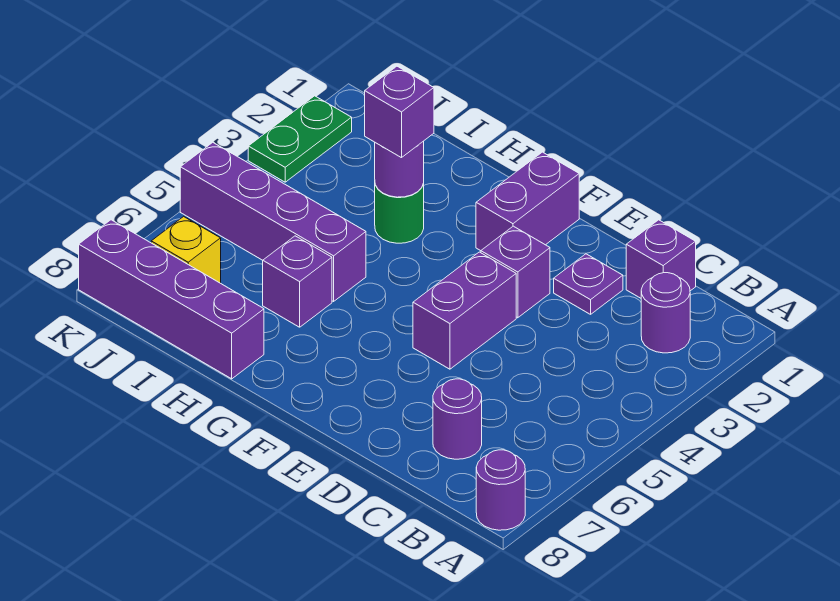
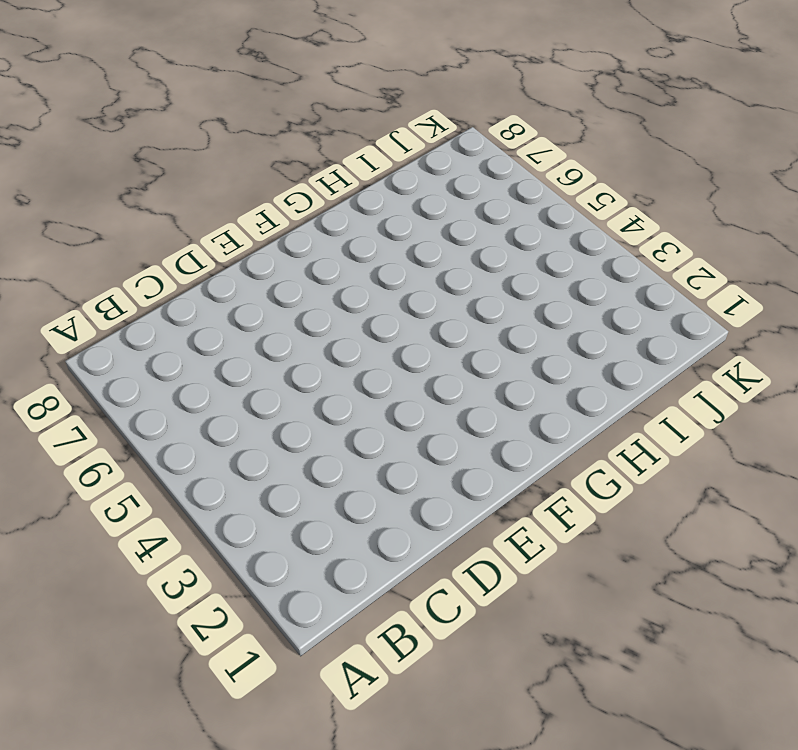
none -> purple round brick A8 level 1
none -> purple round brick B2 level 1
none -> purple brick C1 level 1

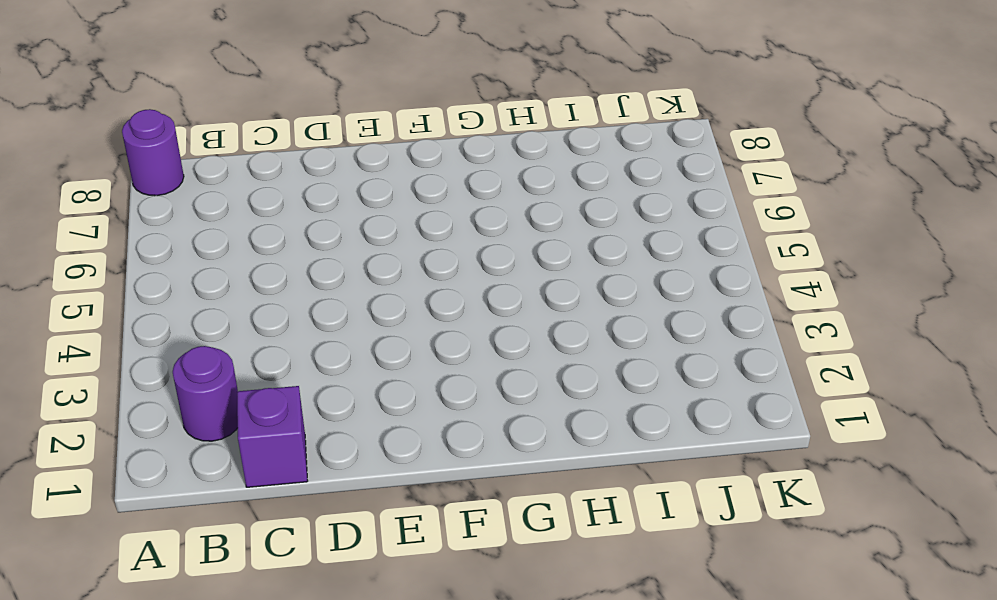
none -> purple round brick C7 level 1
none -> purple plate D2 level 1
none -> purple brick E3 level 1

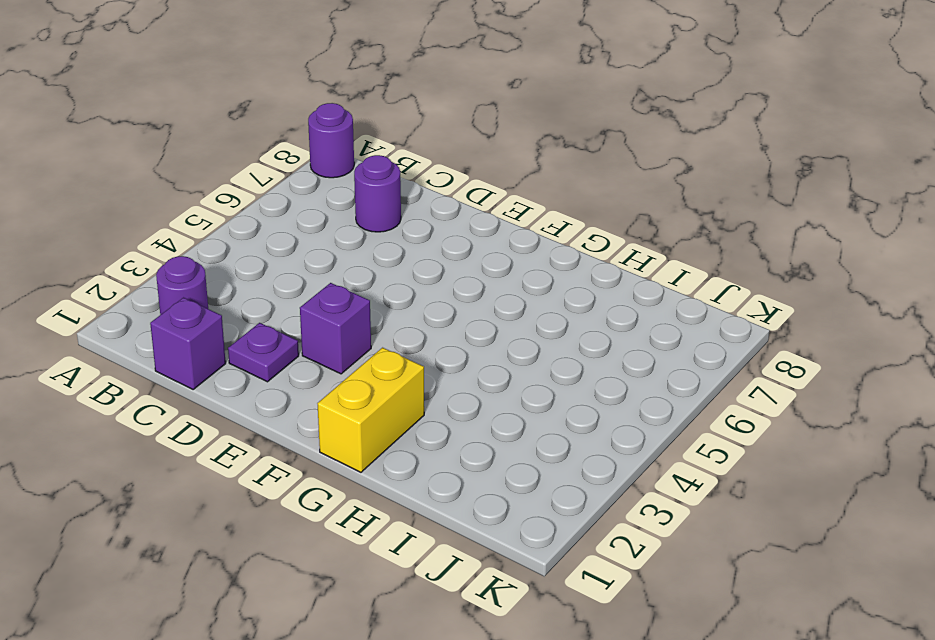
yellow brick G1:G2 level 1 -> none
none -> purple brick E4:E5 level 1
none -> purple brick F1:F2 level 1
none -> green round brick H3 level 1

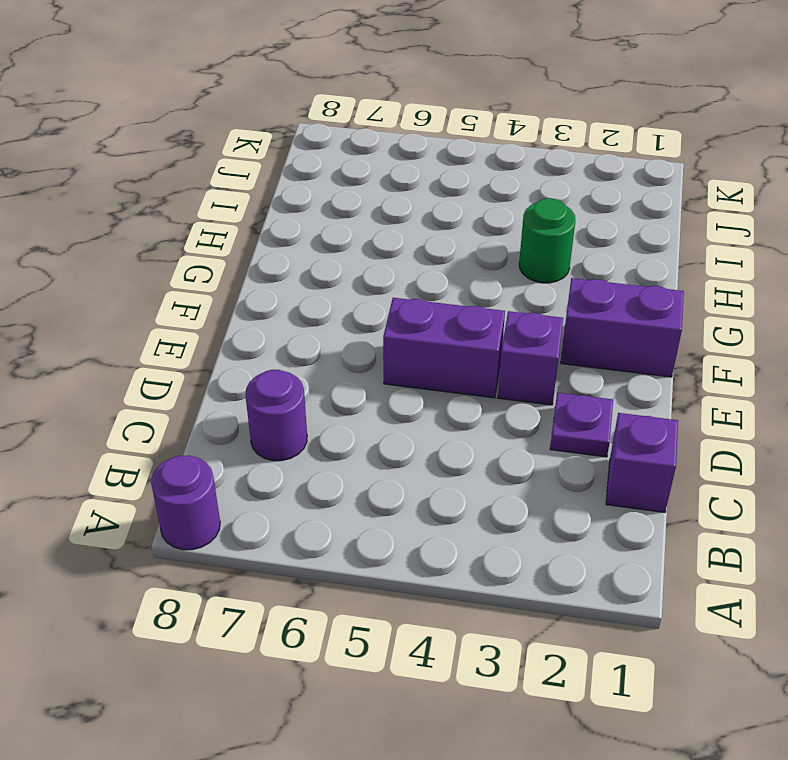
none -> purple round brick B2 level 1
none -> purple brick H5:K5 level 1
none -> purple brick H6 level 1

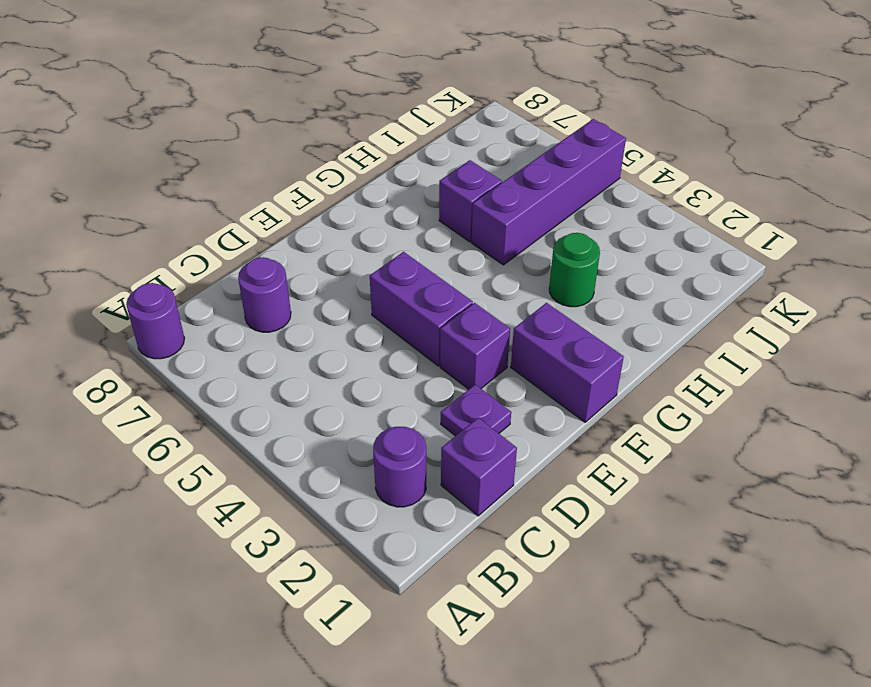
none -> purple brick H8:K8 level 1
none -> yellow brick J7 level 1
none -> green plate K2:K3 level 1

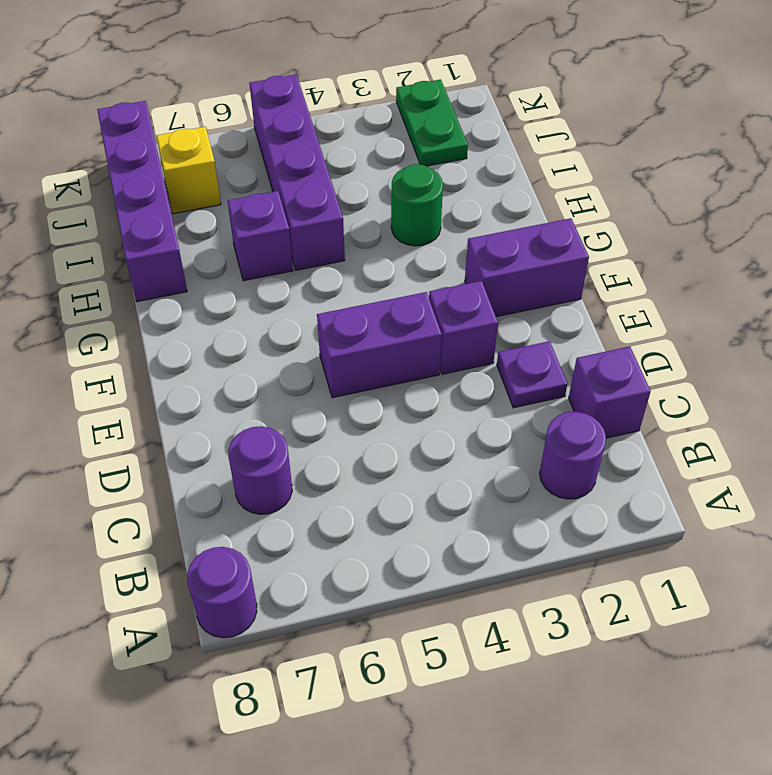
green plate J2:K2 level 1 -> green plate K2:K3 level 1
none -> purple round brick H3 level 2
none -> purple brick H3 level 3

